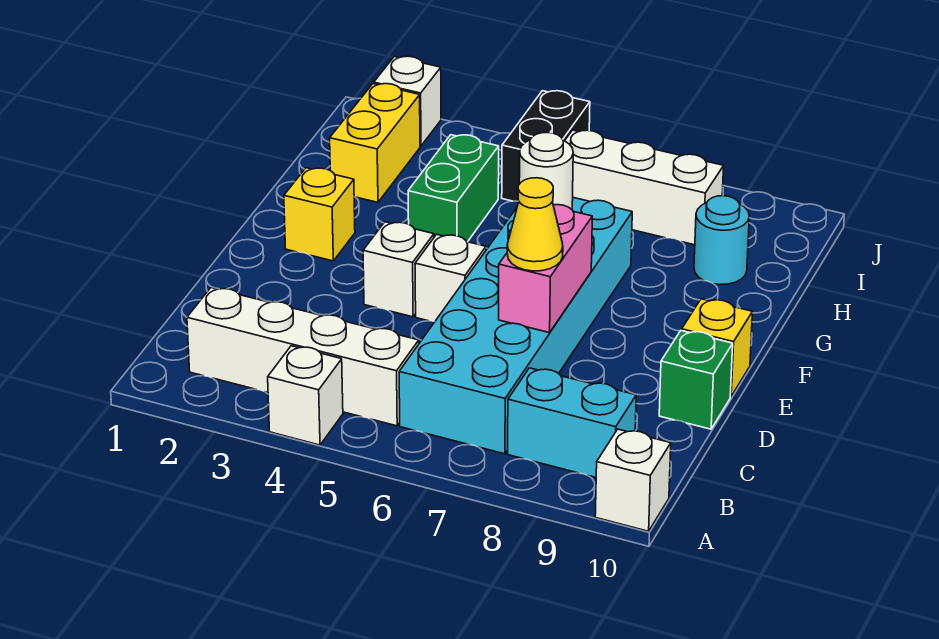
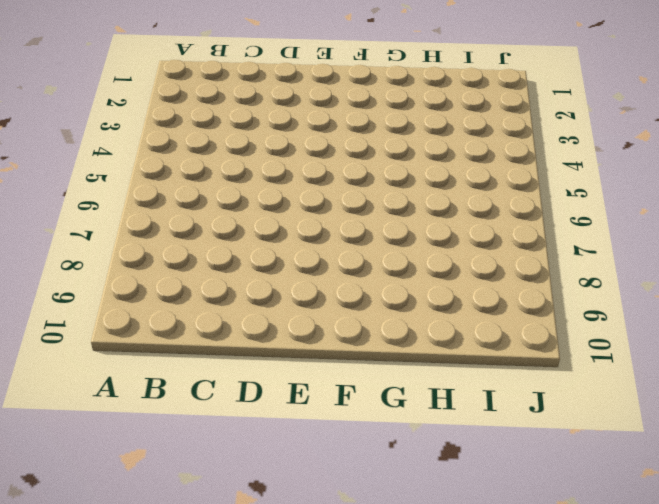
none -> white brick A4 level 1
none -> white brick A10 level 1
none -> white brick B2:B5 level 1

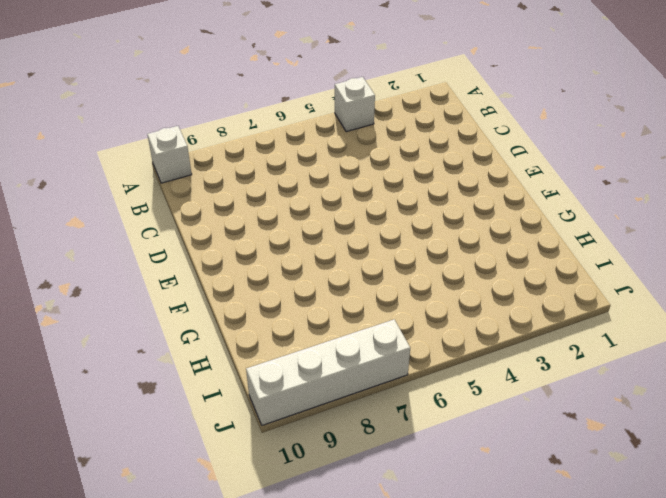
white brick J7:J10 level 1 -> white brick B2:B5 level 1
none -> cyan brick B6:G7 level 1
none -> cyan brick B8:B9 level 1
none -> green brick D10 level 1

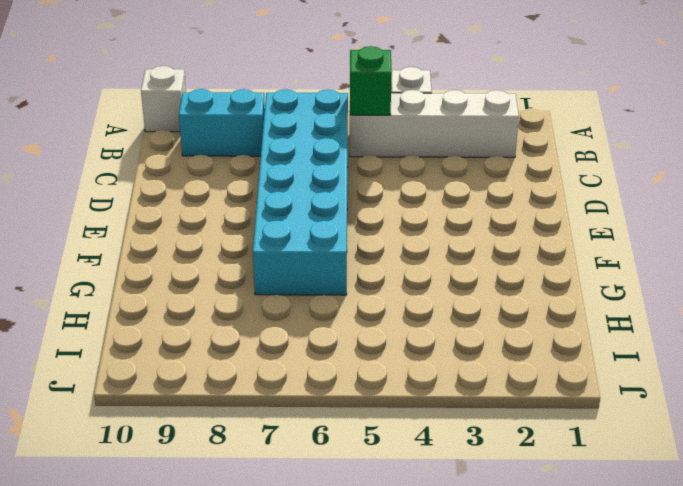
green brick B5 level 2 -> green brick D10 level 1
none -> white brick E4 level 1
none -> white brick E5 level 1
none -> yellow brick E10 level 1

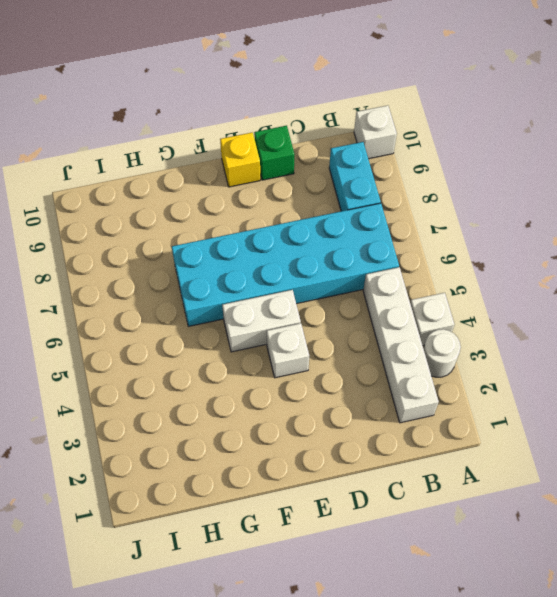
white round brick A3 level 1 -> white round brick G6 level 2
white brick E5:F5 level 1 -> white brick E5 level 1
none -> yellow brick F2 level 1
none -> green brick G4:H4 level 1
none -> yellow brick H2:I2 level 1

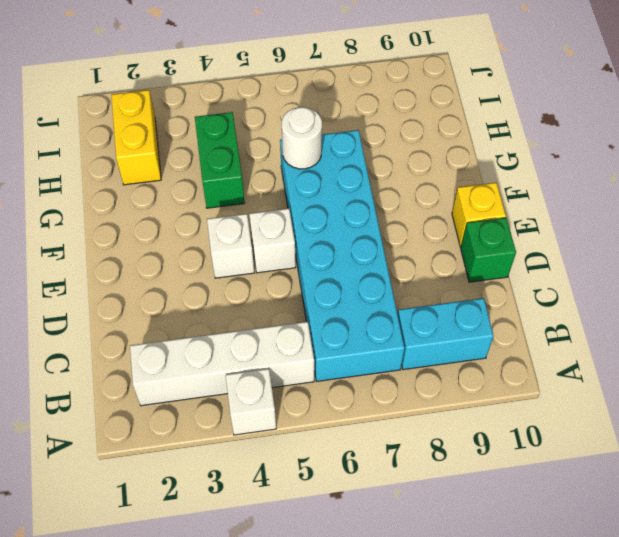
none -> white brick A10 level 1
none -> yellow brick F2 level 1
none -> cyan round brick H9 level 1

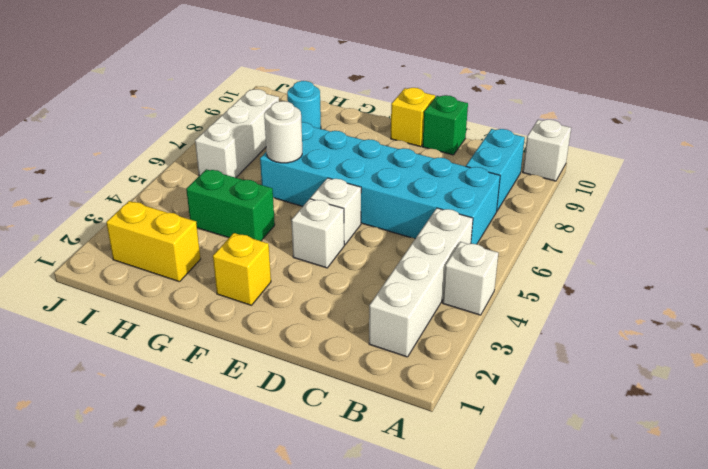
none -> black brick I5:J5 level 1
none -> white brick J2 level 1
none -> pink brick D7:E7 level 2

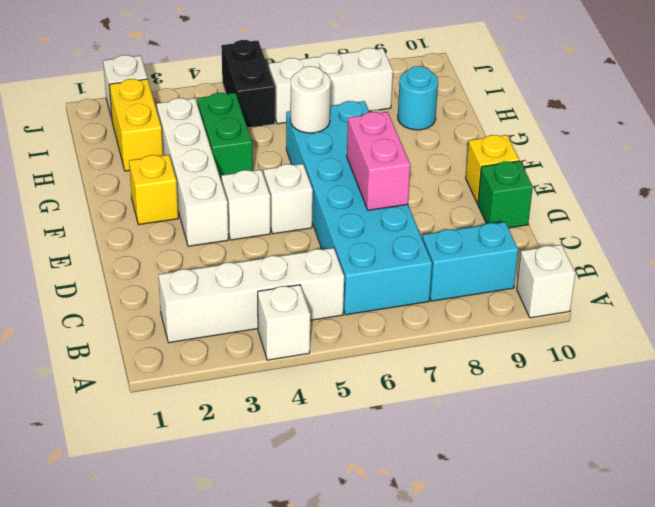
white brick E3:H3 level 1 -> none
none -> yellow cone D7 level 3

